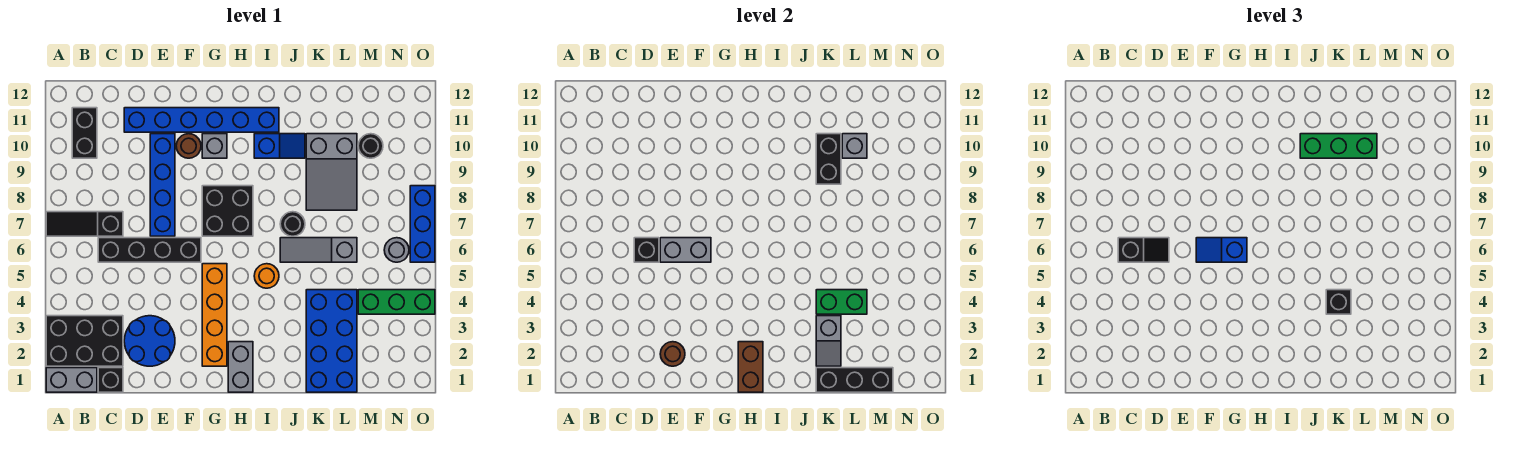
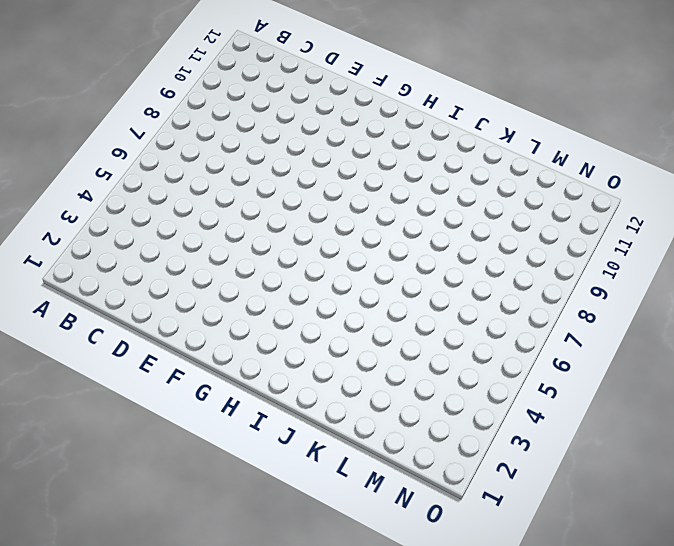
none -> grey brick A1:B1 level 1
none -> black brick A2:C3 level 1
none -> black slope A7:C7 level 1 top C
none -> black brick B10:B11 level 1

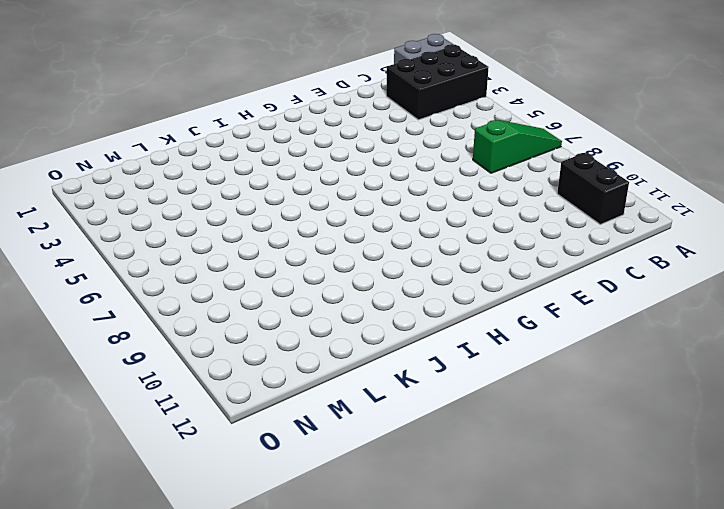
green slope A7:C7 level 1 top C -> black slope A7:C7 level 1 top C
none -> black brick C1 level 1
none -> black brick C6:F6 level 1
none -> blue round brick D2:E3 level 1
none -> blue brick D11:I11 level 1

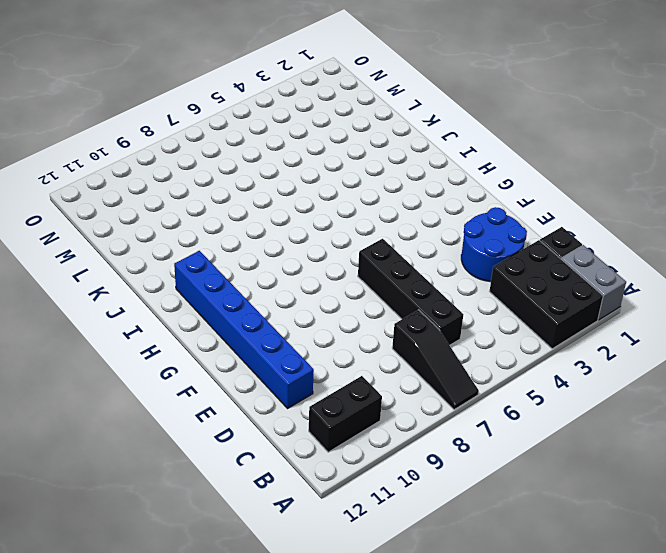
none -> blue brick E7:E10 level 1
none -> brown round brick F10 level 1
none -> orange brick G2:G5 level 1
none -> black brick G7:H8 level 1

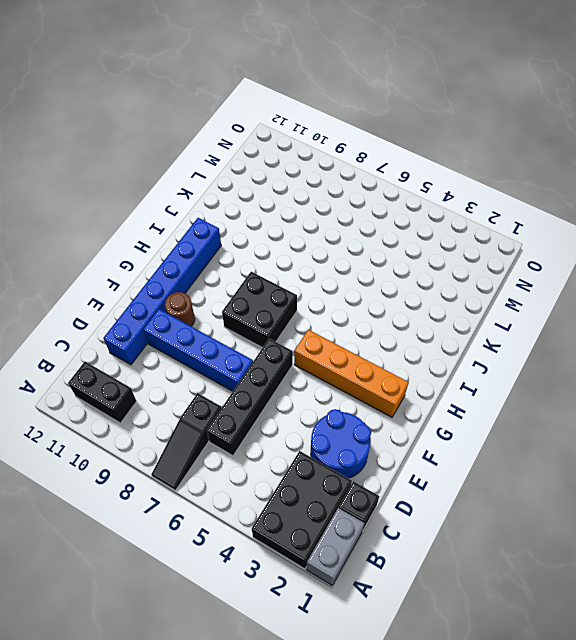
none -> grey brick G10 level 1
none -> grey brick H1:H2 level 1
none -> orange round brick I5 level 1
none -> blue slope I10:J10 level 1 top I

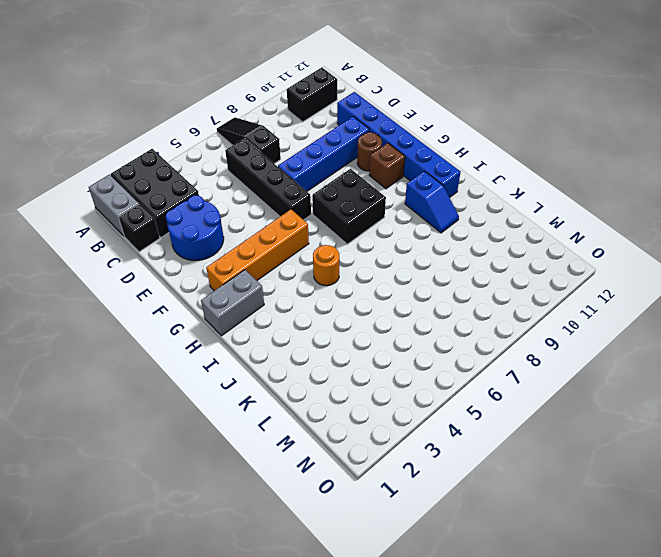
brown brick G10 level 1 -> grey brick G10 level 1
none -> grey slope J6:L6 level 1 top L
none -> black round brick J7 level 1
none -> blue brick K1:L4 level 1
none -> grey slope K8:L10 level 1 top 10

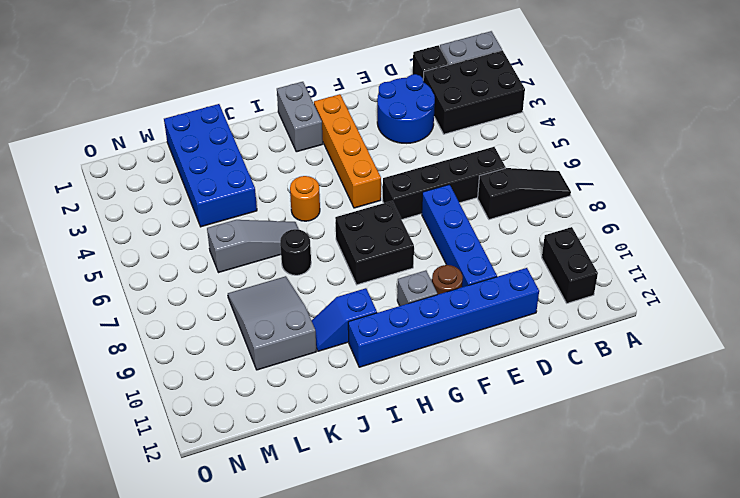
none -> green brick M4:O4 level 1
none -> black round brick M10 level 1
none -> grey round brick N6 level 1
none -> blue brick O6:O8 level 1

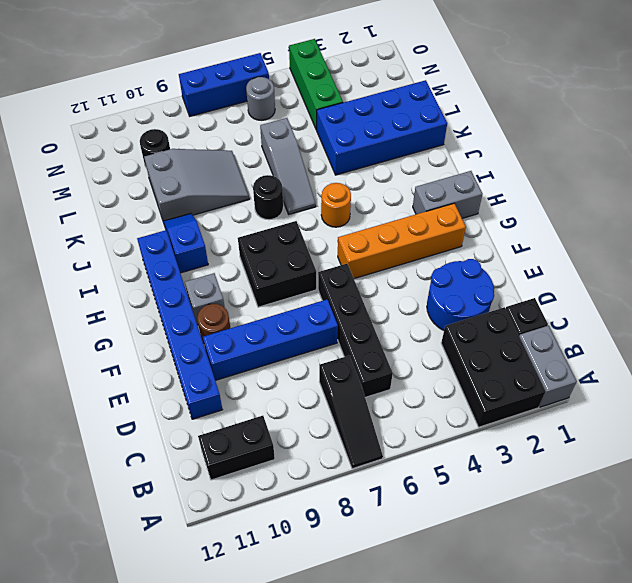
none -> black brick D6 level 2
none -> brown round brick E2 level 2
none -> grey brick E6:F6 level 2
none -> brown brick H1:H2 level 2

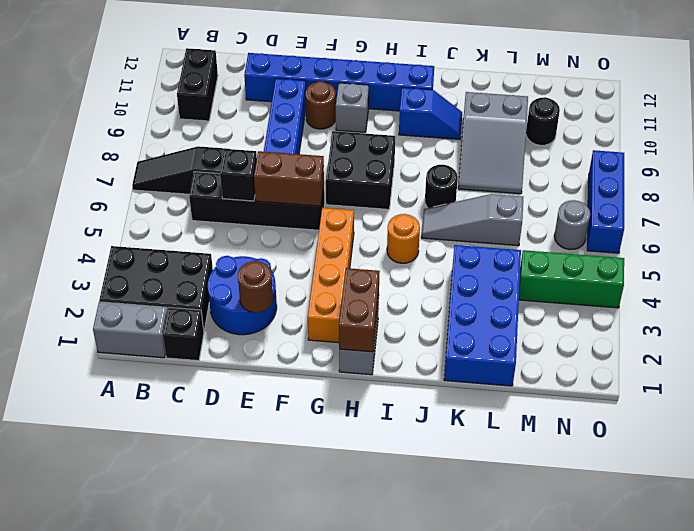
brown brick E6:F6 level 2 -> grey brick E6:F6 level 2
none -> black brick K1:M1 level 2
none -> grey slope K2:K3 level 2 top 3
none -> green brick K4:L4 level 2
none -> black brick K9:K10 level 2

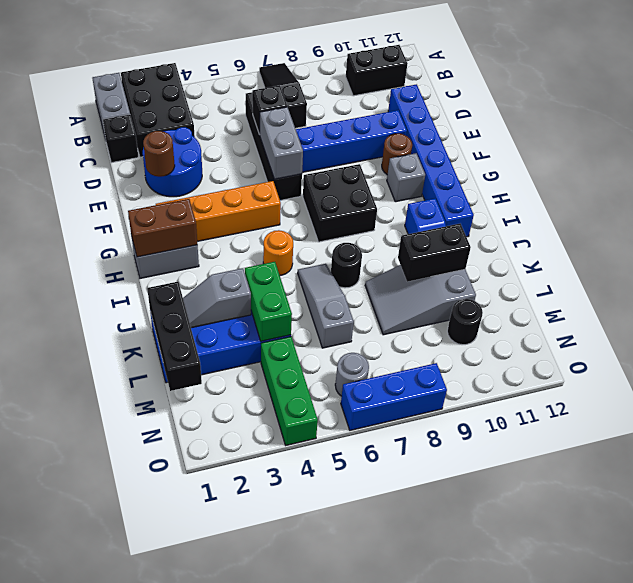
none -> grey brick L10 level 2
none -> black slope C6:D6 level 3 top C
none -> blue slope F6:G6 level 3 top G
none -> green brick J10:L10 level 3

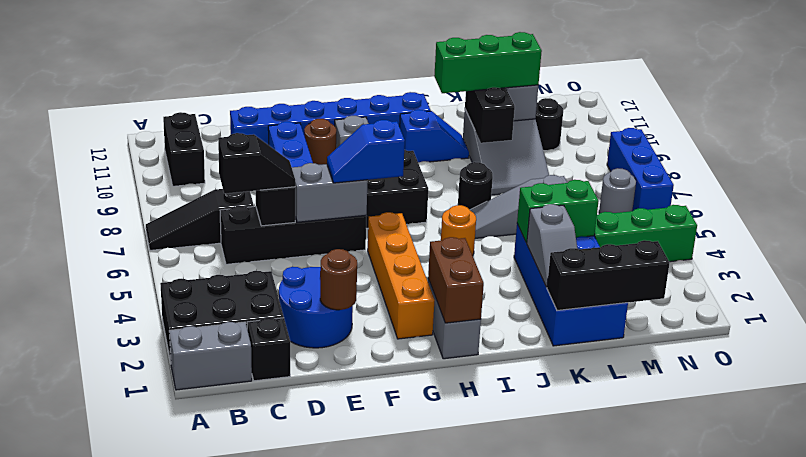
none -> black brick K4 level 3

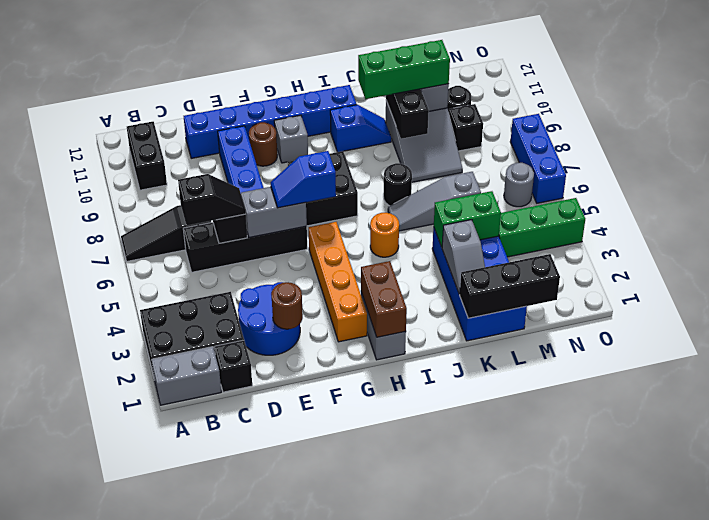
black brick M9 level 1 -> black brick K4 level 3

